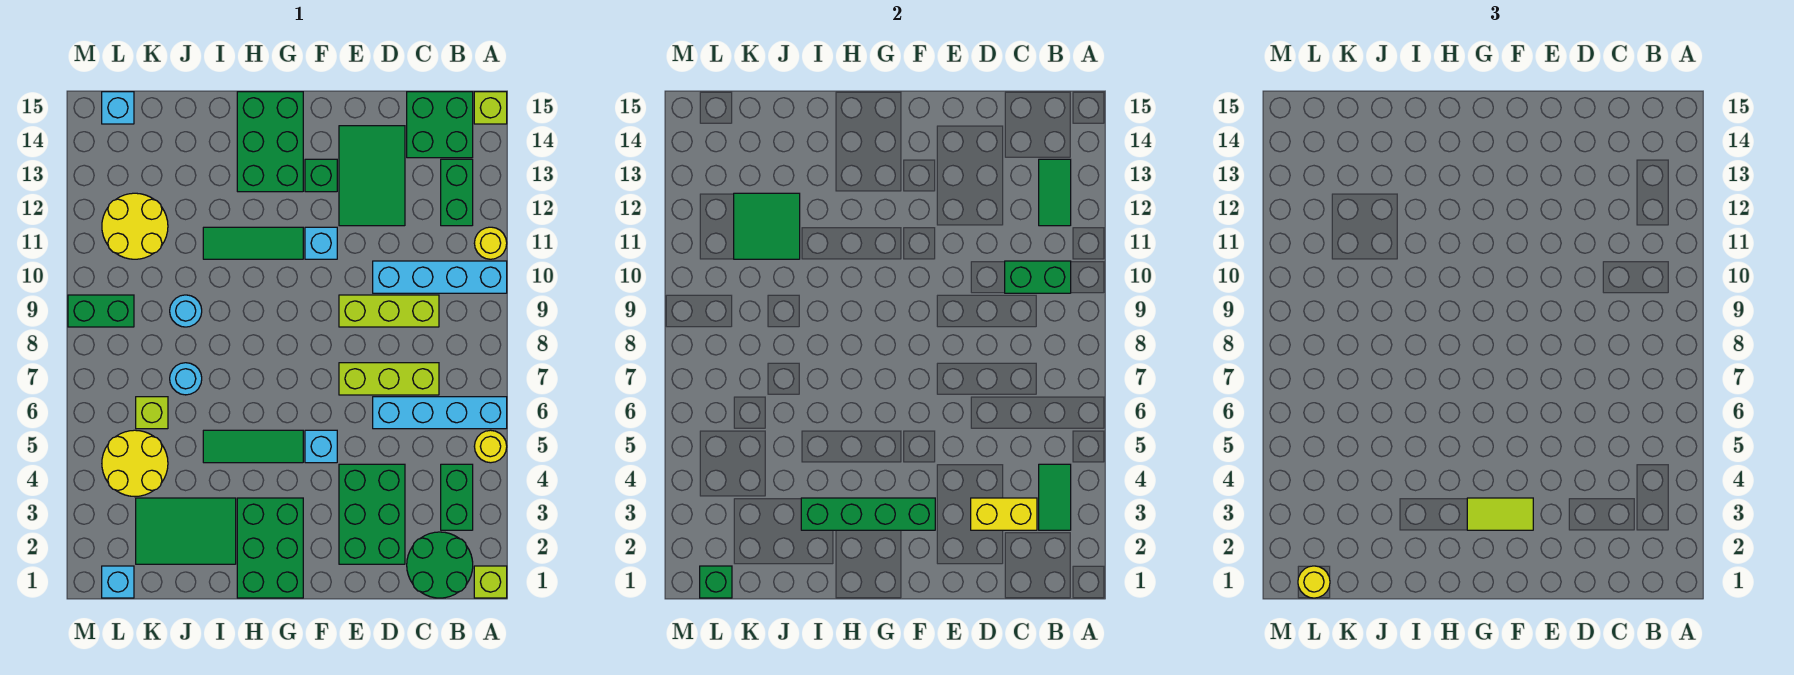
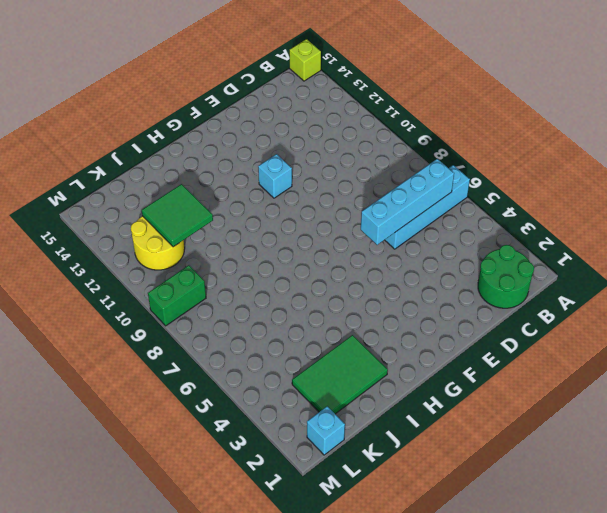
cyan brick B6:E6 level 2 -> cyan brick A10:D10 level 1
none -> lime brick A1 level 1
none -> yellow round brick A5 level 1
none -> yellow round brick A11 level 1
none -> green brick B3:B4 level 1

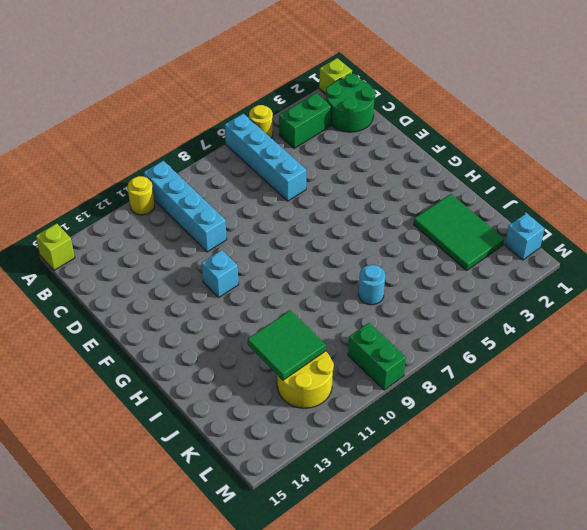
none -> green brick B12:B13 level 1
none -> green brick B14:C15 level 1
none -> lime brick C7:E7 level 1
none -> lime brick C9:E9 level 1

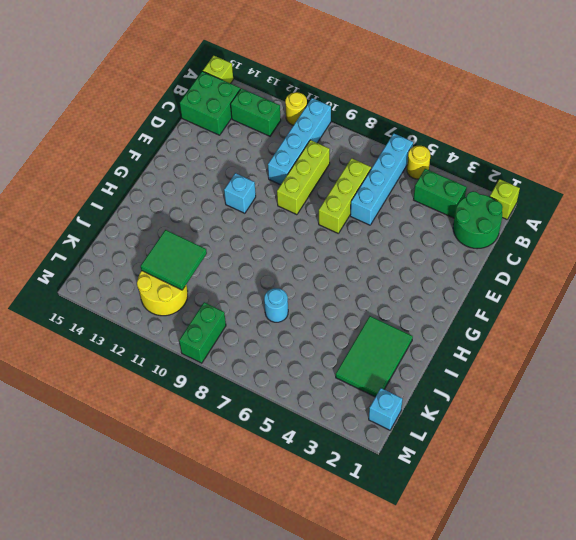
none -> green brick D2:E4 level 1
none -> green tile D12:E14 level 1
none -> cyan brick F5 level 1
none -> green brick F13 level 1

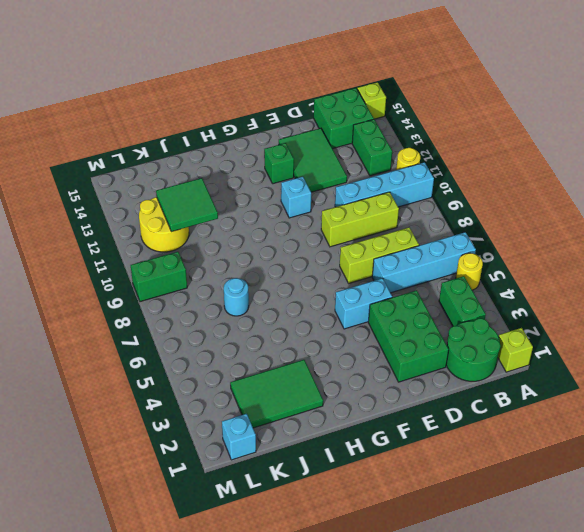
cyan brick E5:F5 level 1 -> cyan brick F5 level 1
none -> green brick G1:H3 level 1
none -> green tile G5:I5 level 1
none -> green tile G11:I11 level 1
none -> green brick G13:H15 level 1

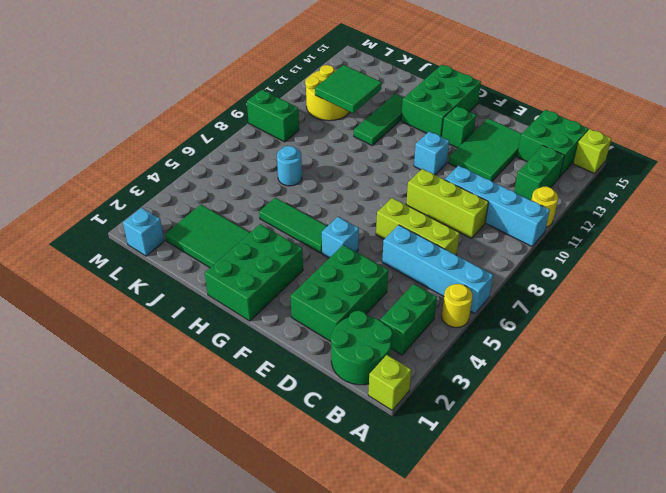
green tile I11:I13 level 1 -> green tile G11:I11 level 1
none -> cyan round brick J9 level 1
none -> yellow round brick K4:L5 level 1
none -> lime brick K6 level 1
none -> cyan brick L15 level 1

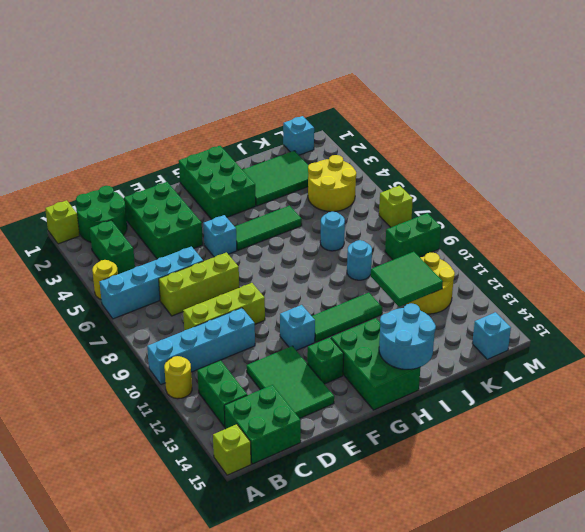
cyan round brick H14:I15 level 2 -> none
lime brick M7 level 1 -> lime brick K6 level 1
none -> green tile B3:B4 level 2
none -> green brick B10:C10 level 2
none -> green tile B12:B13 level 2
none -> yellow brick C3:D3 level 2

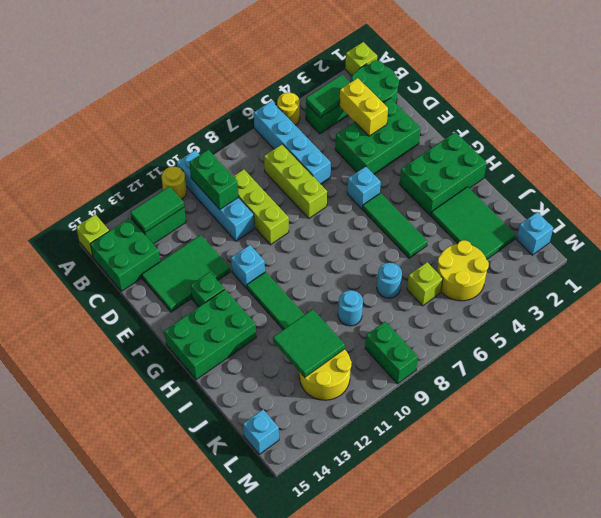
none -> green brick F3:I3 level 2
none -> green brick L1 level 2
none -> lime tile F3:G3 level 3
none -> yellow round brick L1 level 3

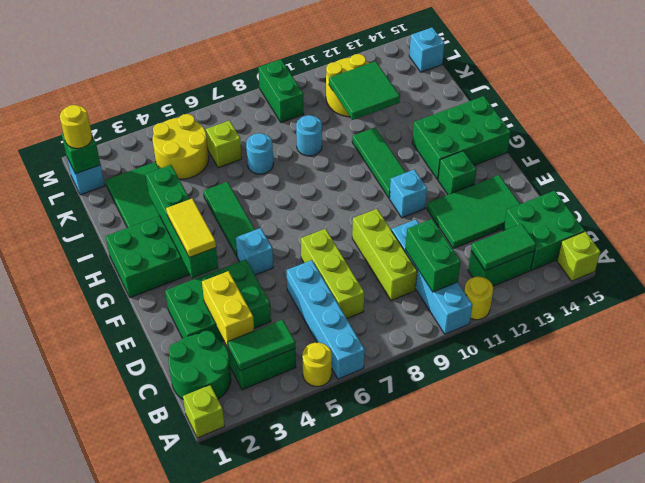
yellow tile F3:G3 level 3 -> lime tile F3:G3 level 3

